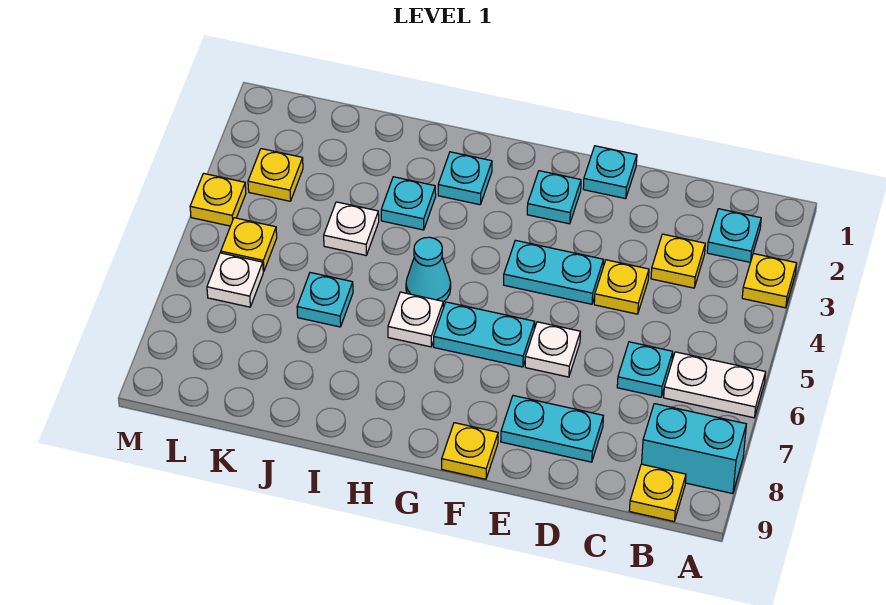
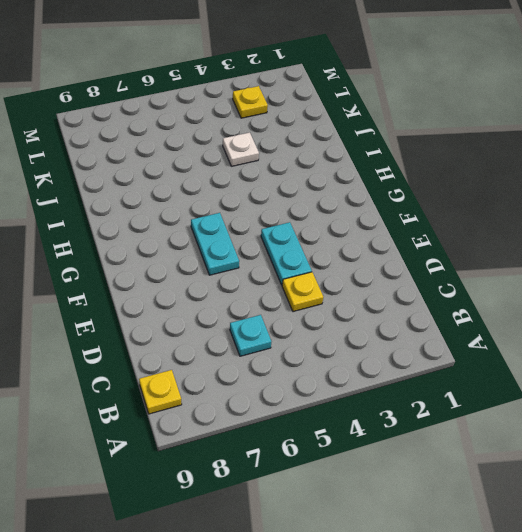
none -> yellow plate A3 level 1
none -> white plate A6:B6 level 1
none -> cyan brick A8:B8 level 1

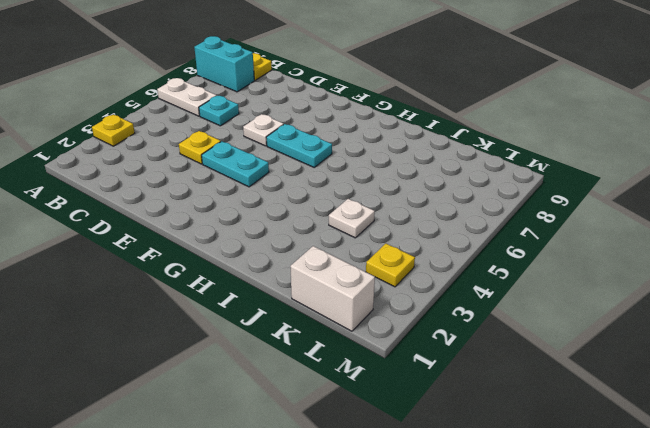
white brick K1:L1 level 1 -> none
none -> cyan plate B2 level 1
none -> yellow plate C3 level 1
none -> cyan plate D8:E8 level 1

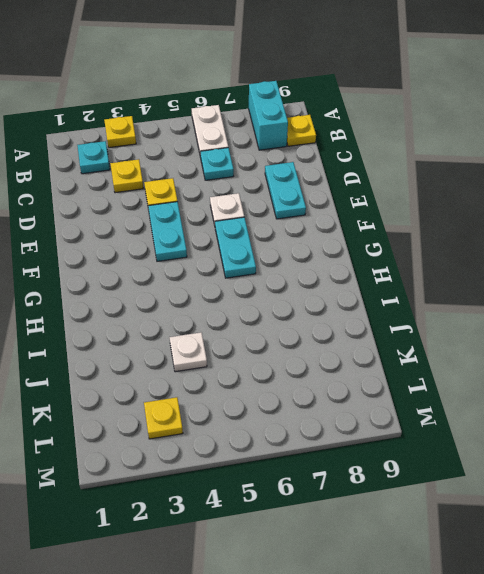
none -> cyan plate E1 level 1
none -> cyan plate F2 level 1
none -> yellow plate F9 level 1

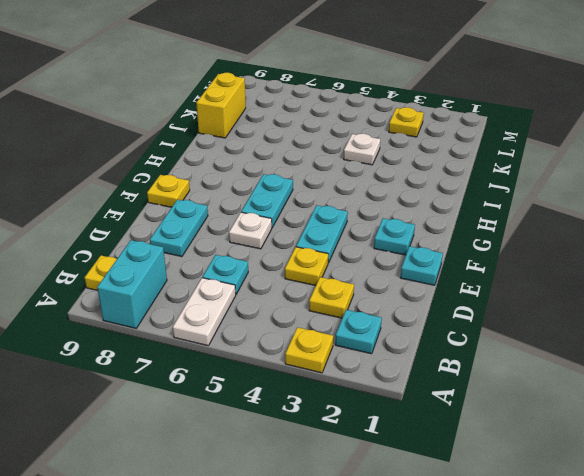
yellow brick J9:K9 level 1 -> none
none -> cyan plate H2 level 1
none -> cyan cone H5 level 1
none -> white plate H6 level 1

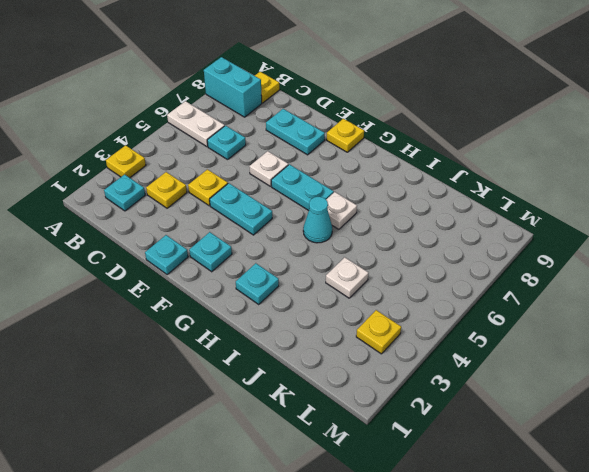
none -> cyan plate I3 level 1
none -> cyan plate J6 level 1
none -> yellow plate L5 level 1

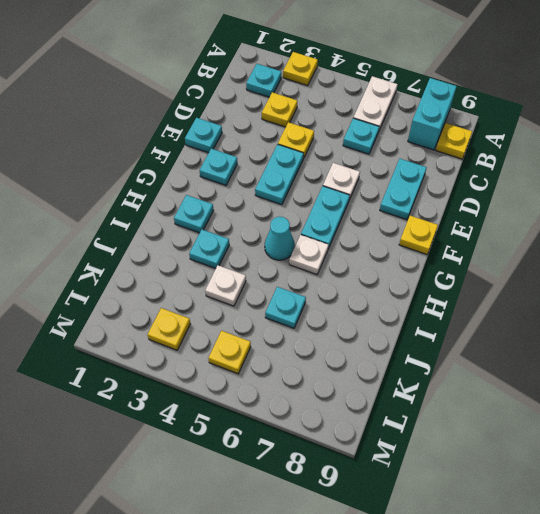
none -> white plate L6 level 1
none -> yellow plate M4 level 1

